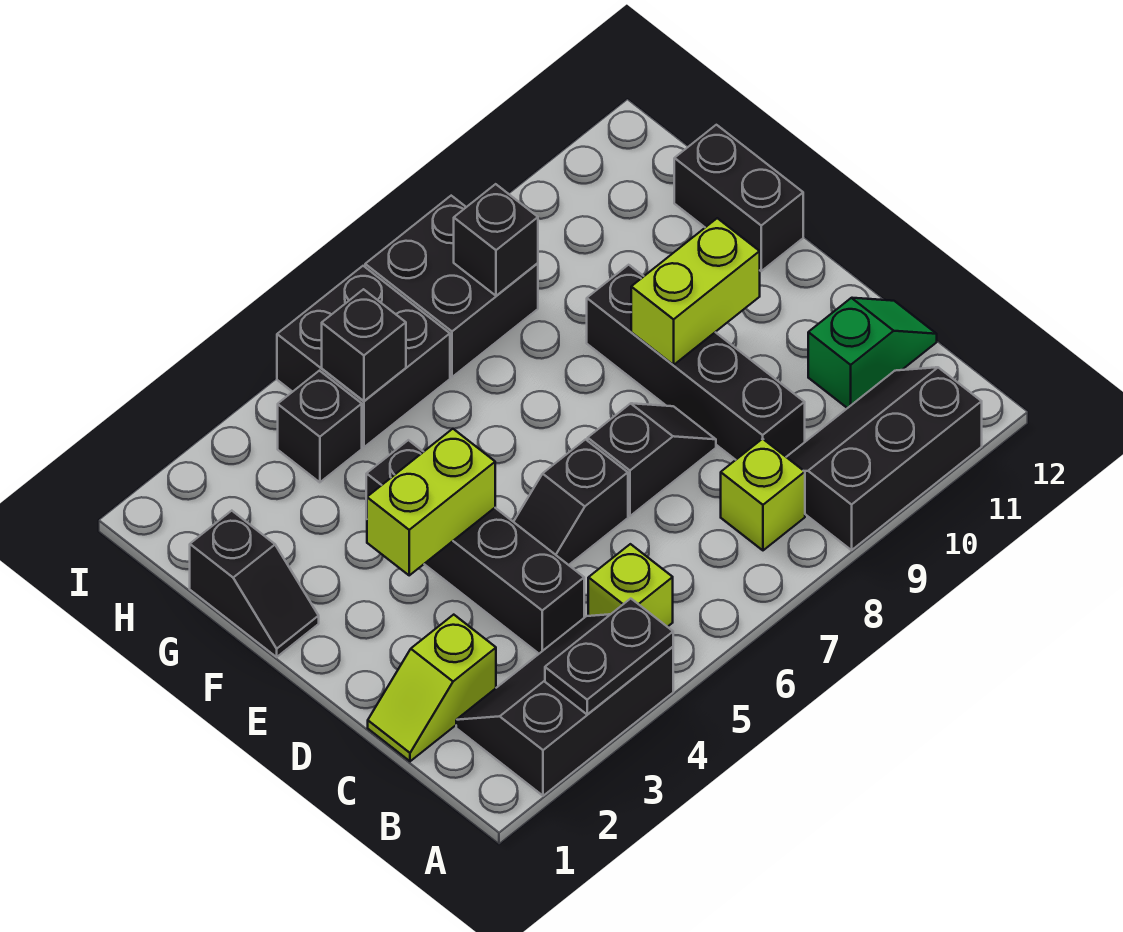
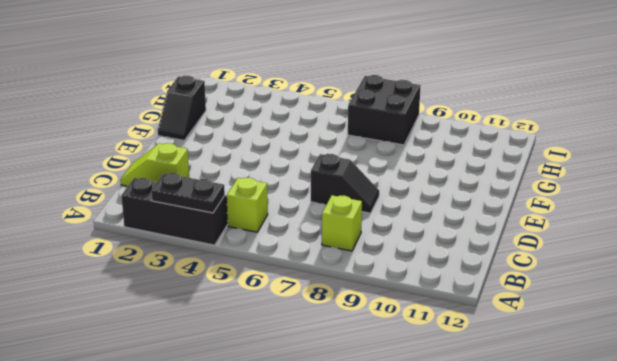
none -> black slope A9:B11 level 1 top A
none -> black brick C4:F4 level 1
none -> black brick C9:F9 level 1

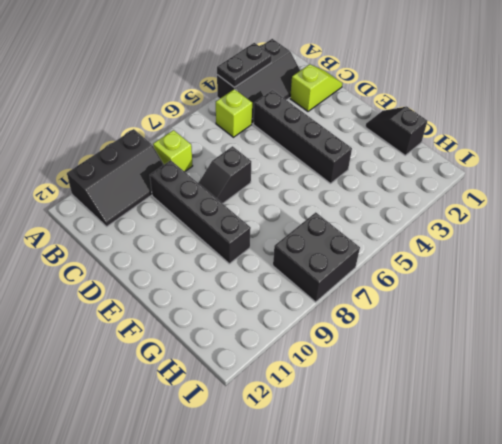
none -> green slope C11:C12 level 1 top 11
none -> black slope D5:D6 level 1 top 6
none -> black brick F12:G12 level 1

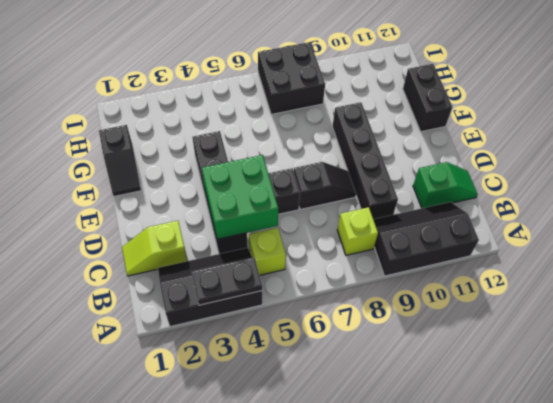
green brick C4:D5 level 2 -> none
none -> black brick H4 level 1
none -> black brick H5:I6 level 1
none -> lime brick E3:E4 level 2

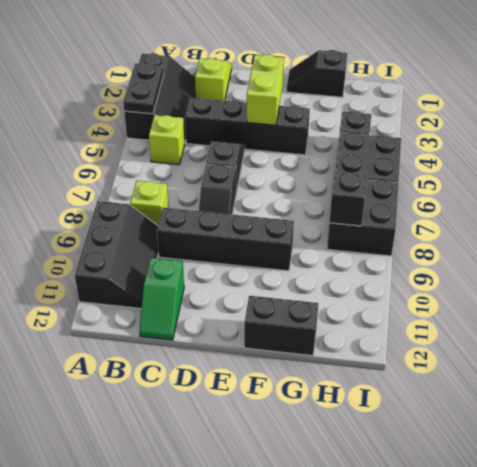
none -> lime brick E9:E10 level 2
none -> black brick H5 level 2

